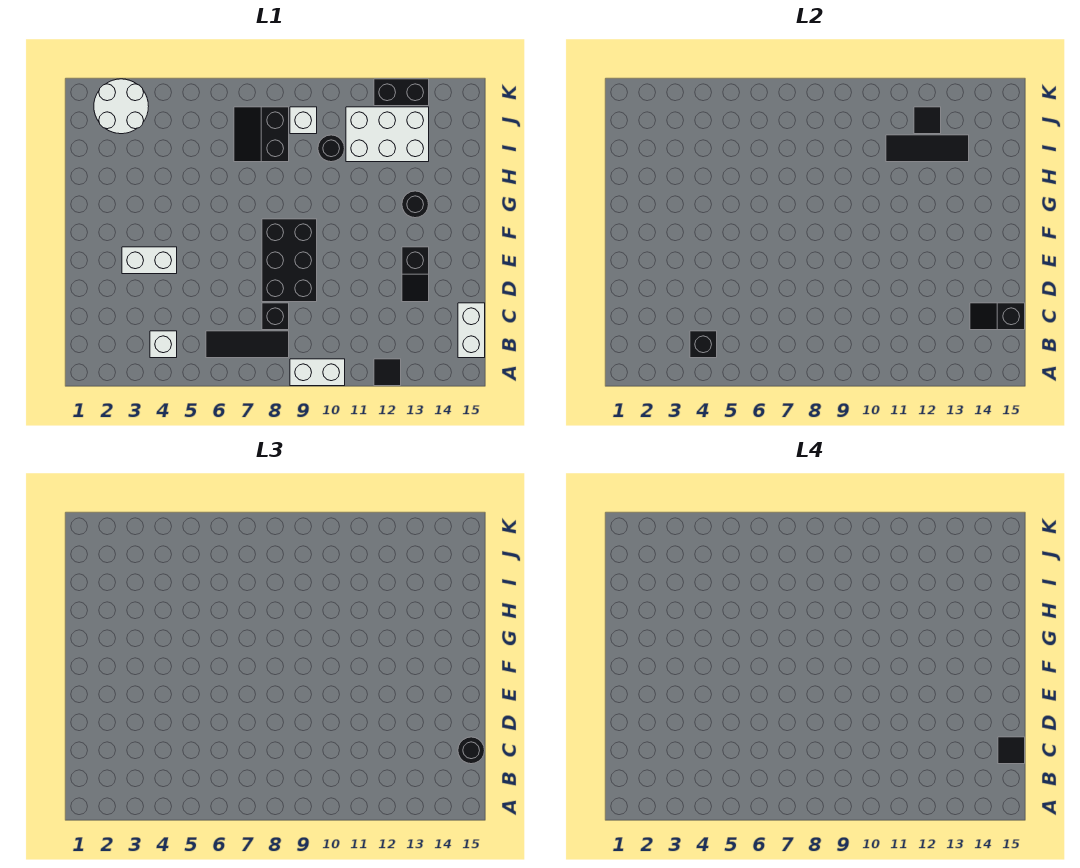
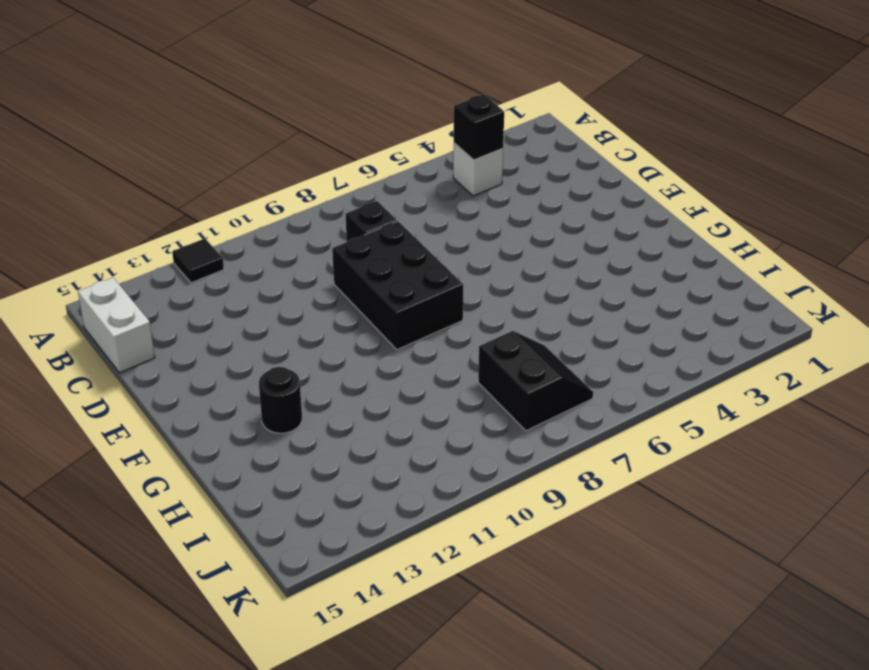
none -> white brick A9:A10 level 1
none -> black tile B6:B8 level 1
none -> black slope D13:E13 level 1 top E

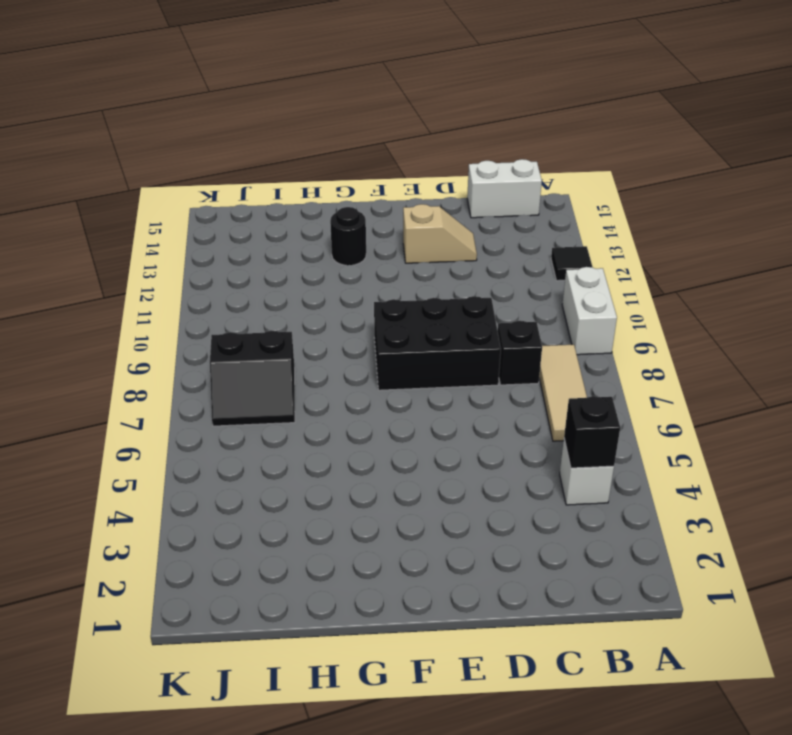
tan tile B6:B8 level 1 -> black tile B6:B8 level 1
tan slope D13:E13 level 1 top E -> black slope D13:E13 level 1 top E
none -> white brick E3:E4 level 1
none -> black round brick I10 level 1
none -> white brick I11:J13 level 1

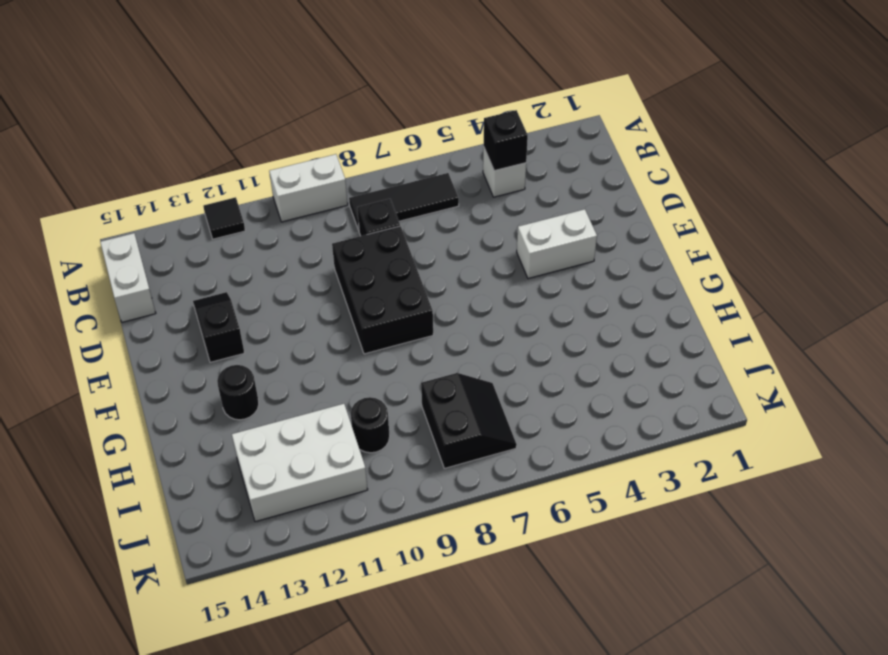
none -> white round brick J2:K3 level 1
none -> white brick J9 level 1
none -> black brick K12:K13 level 1

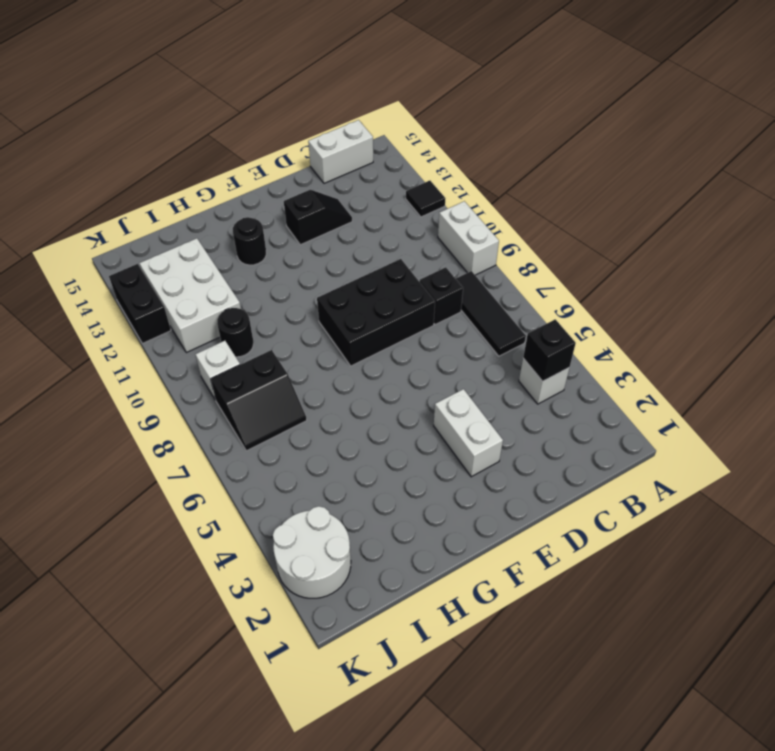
none -> black slope C14:C15 level 2 top 15
none -> black tile I11:I13 level 2
none -> black tile J12 level 2

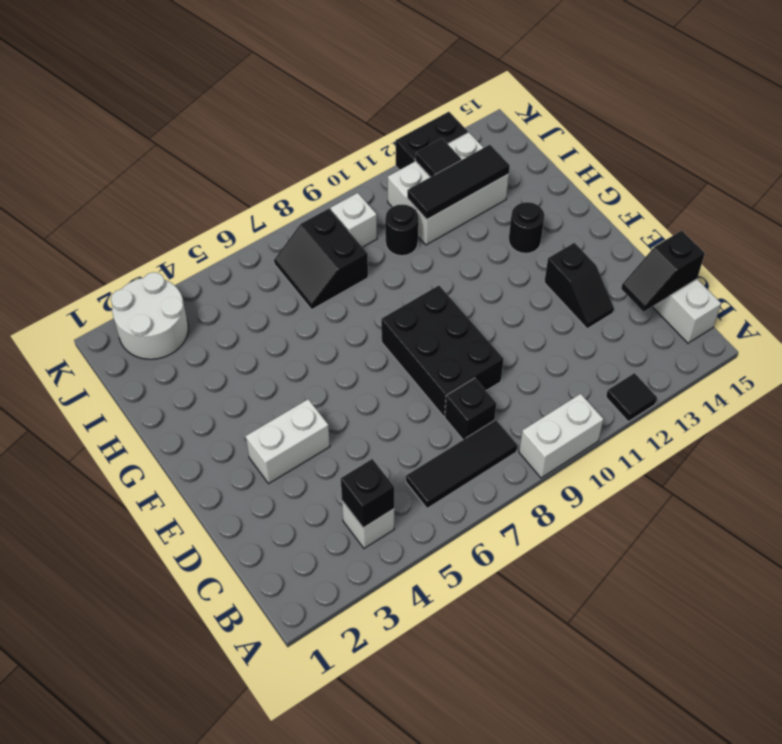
none -> black round brick C15 level 3
none -> black tile C15 level 4

